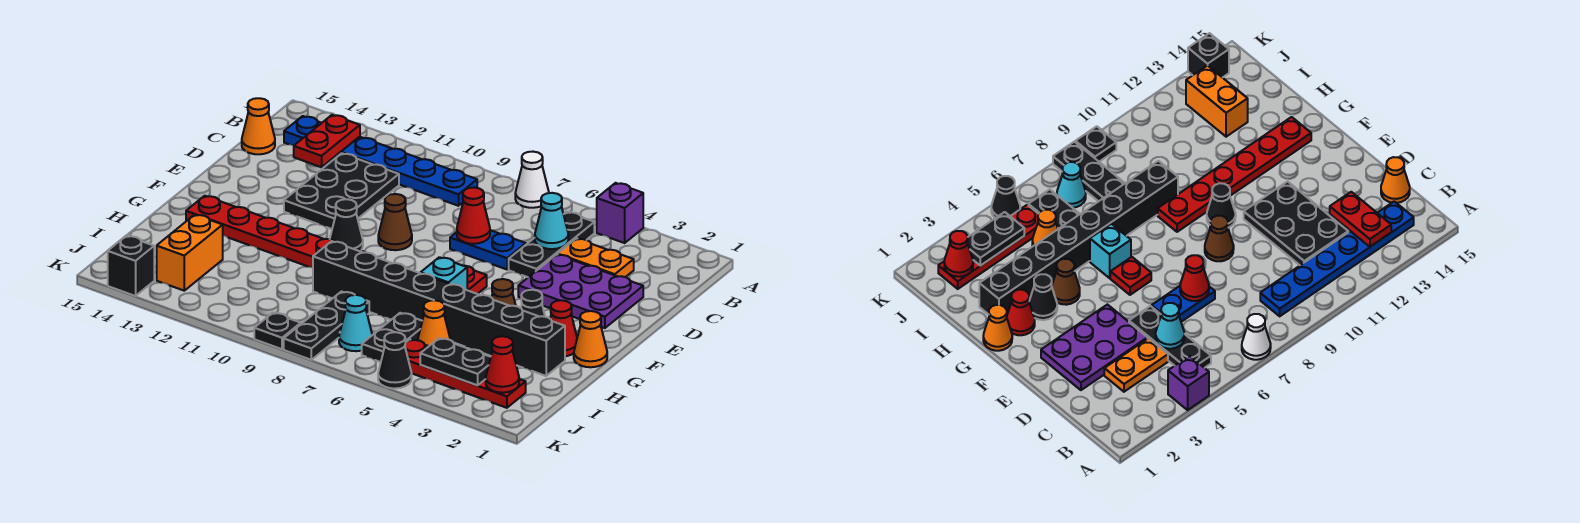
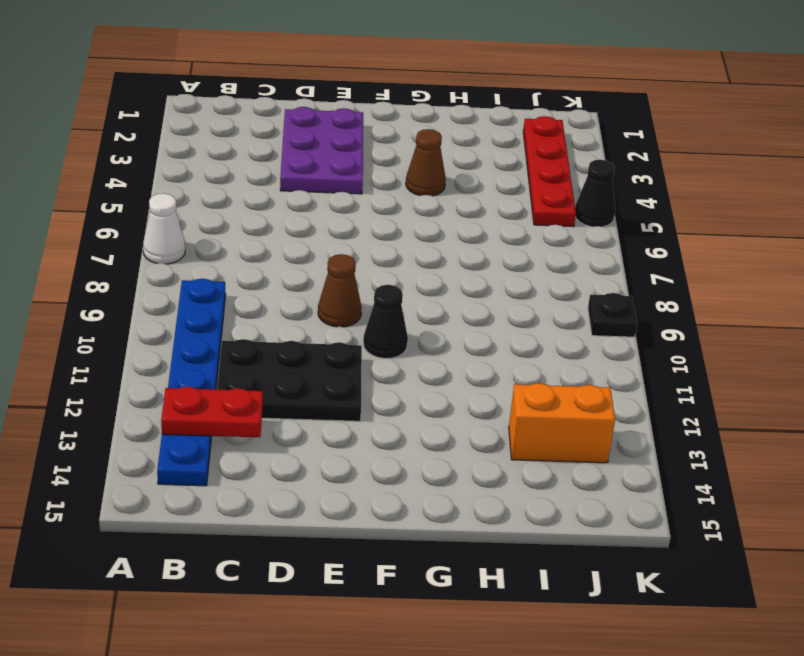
none -> purple brick A4 level 1
none -> black plate B5:D5 level 1
none -> orange plate C3:C4 level 1
none -> orange cone C15 level 1

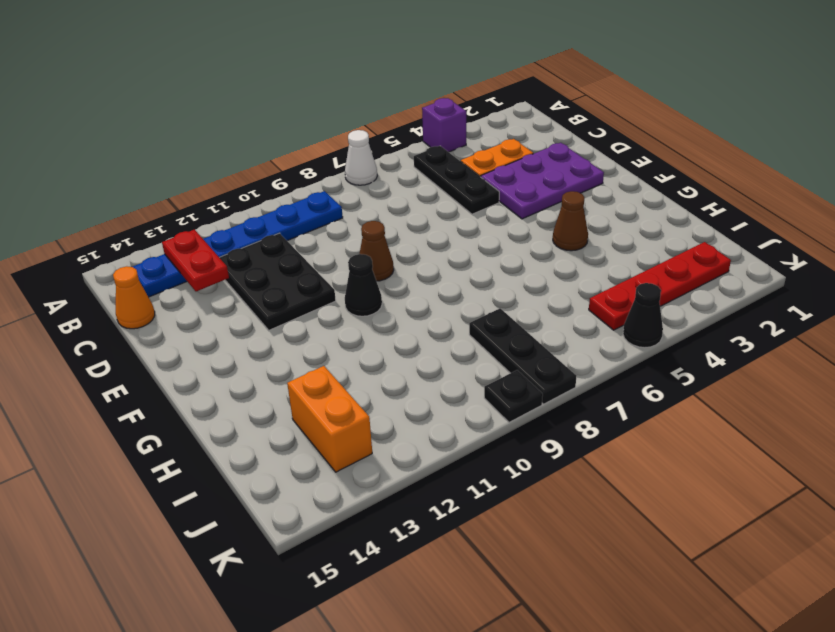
none -> blue plate D6:D7 level 1
none -> red plate F6 level 1
none -> orange cone G1 level 1
none -> red cone G2 level 1

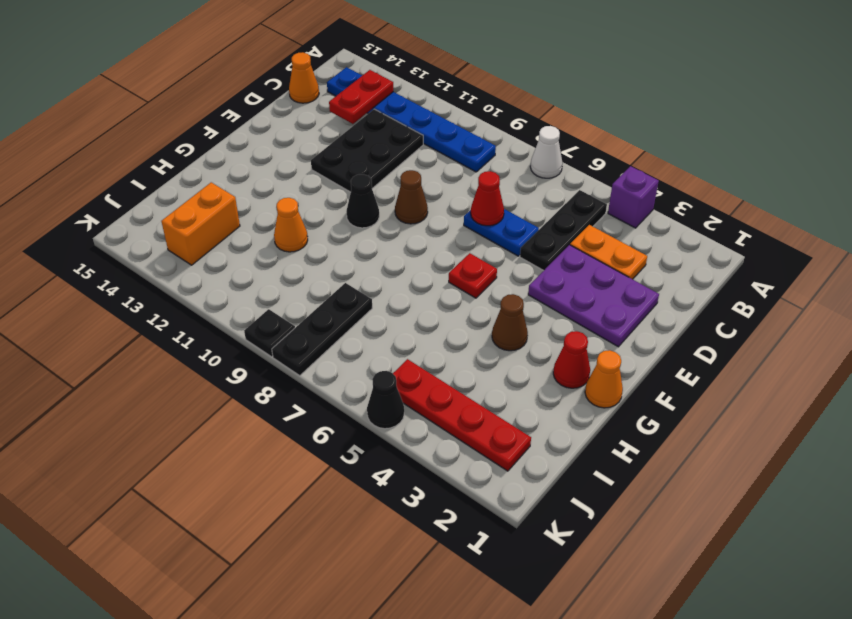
orange cone H11 level 1 -> orange cone I5 level 1
none -> black cone G3 level 1
none -> cyan brick G6 level 1
none -> red plate G9:G14 level 1
none -> black brick H2:H9 level 1

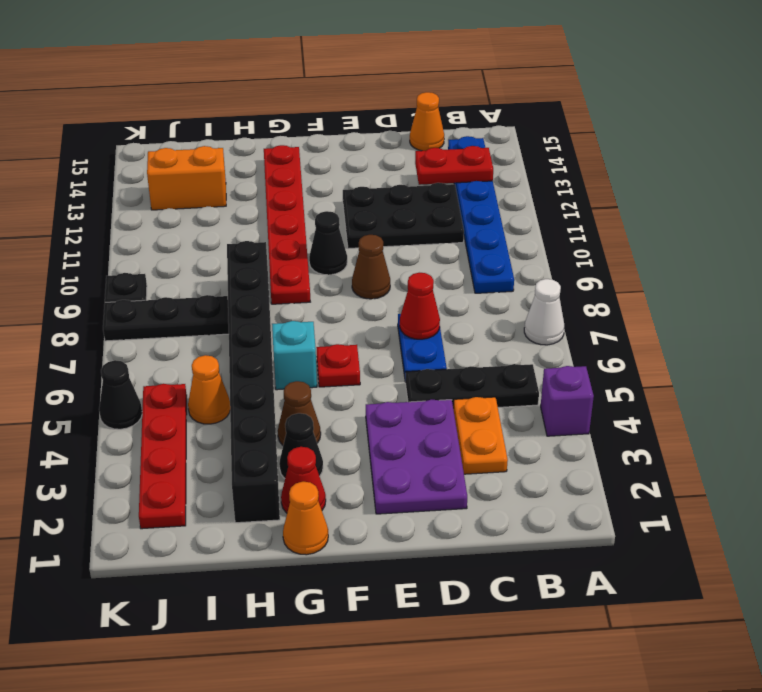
none -> black plate I6:J6 level 1
none -> cyan cone J7 level 1
none -> black brick K14 level 1
none -> cyan cone C5 level 2

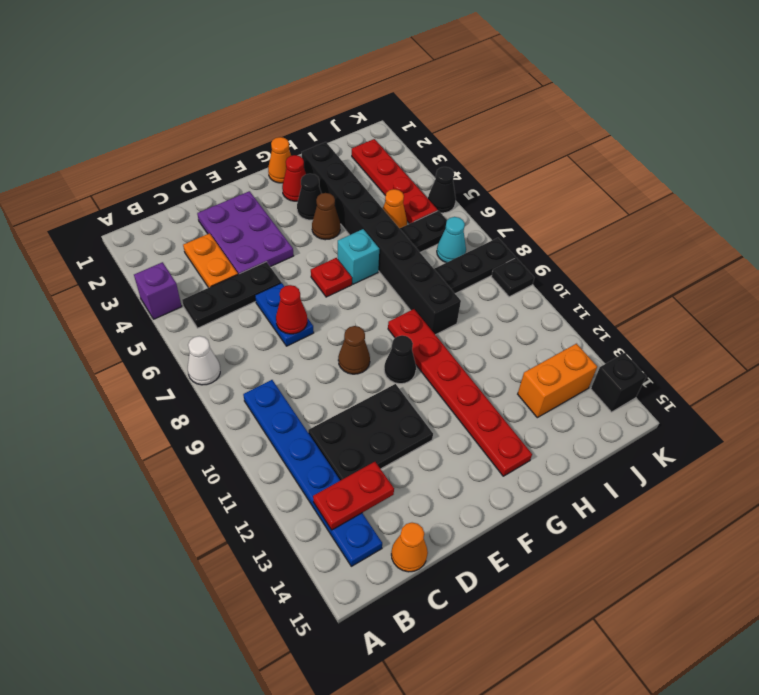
none -> cyan cone C5 level 2
none -> red cone J2 level 2
none -> black plate J3:J4 level 2

